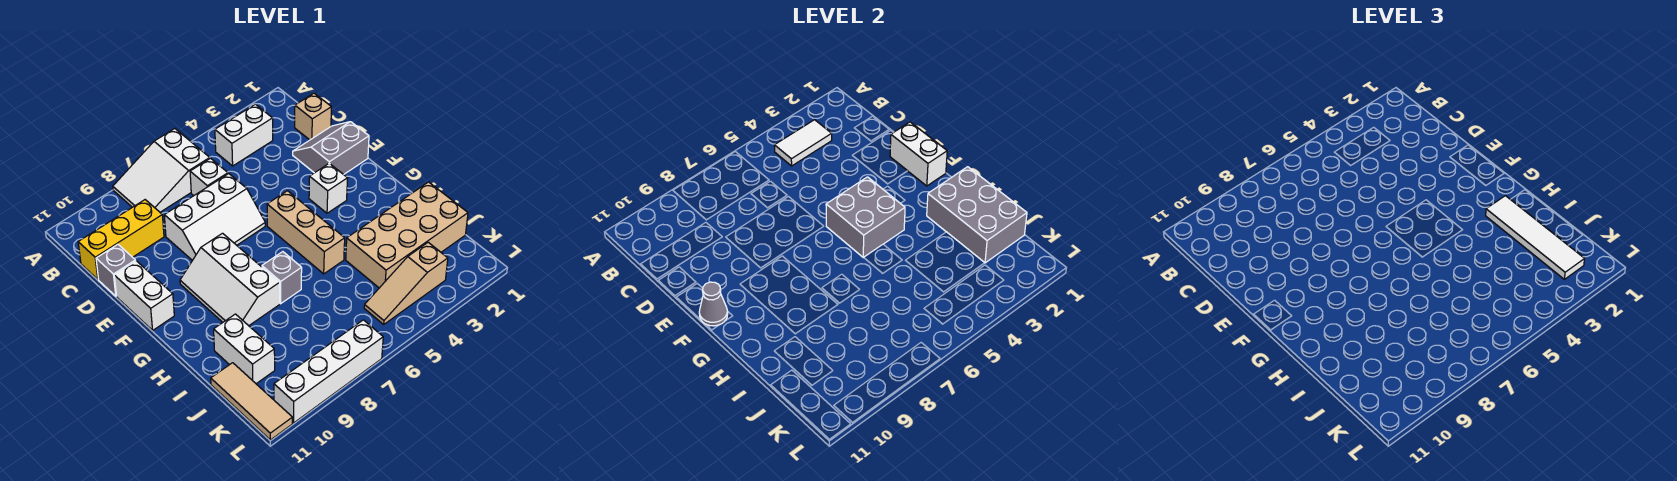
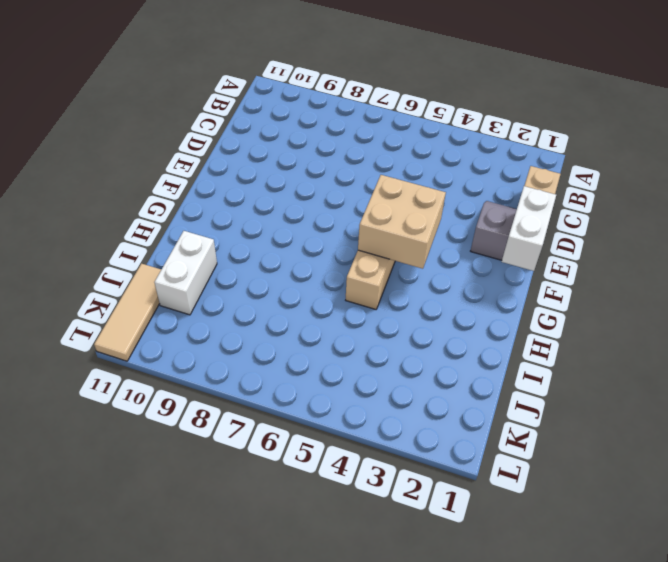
tan brick F4:G5 level 2 -> grey brick F4:G5 level 2
none -> white slope A6:B8 level 1 top 6
none -> white brick B3:B4 level 1
none -> white brick C6 level 1

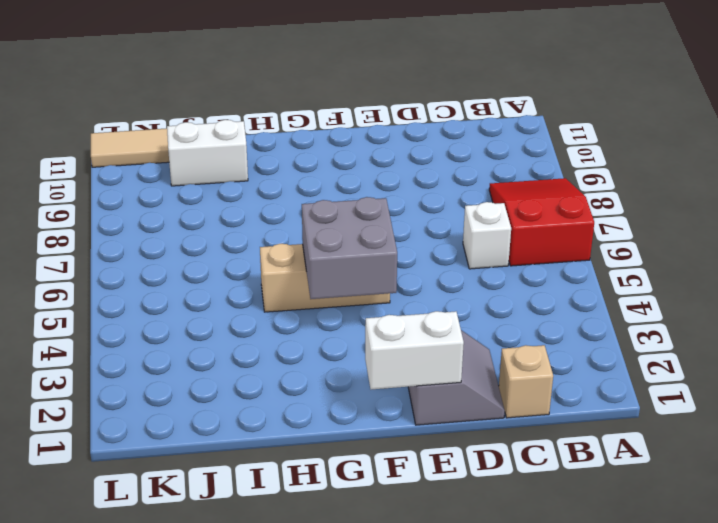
red slope A6:B8 level 1 top 6 -> white slope A6:B8 level 1 top 6
none -> white brick B3:B4 level 1
none -> yellow brick C9:C11 level 1
none -> white slope D6:E8 level 1 top D

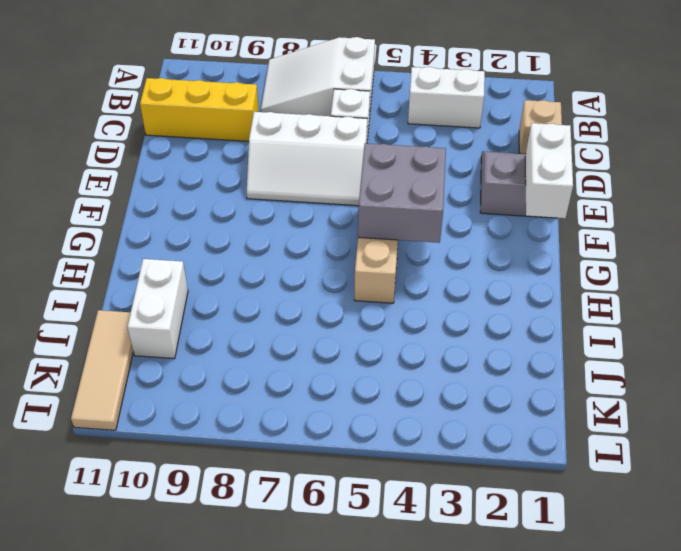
none -> grey brick D11 level 1
none -> white brick E11:F11 level 1
none -> white brick F3 level 1

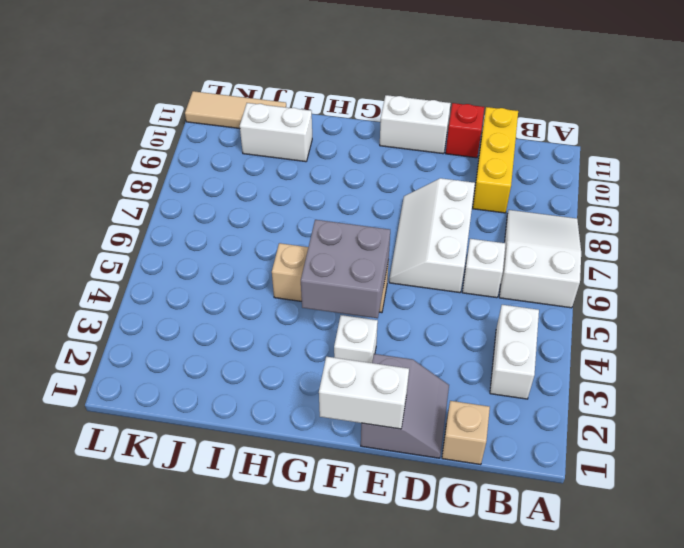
red brick D11 level 1 -> grey brick D11 level 1
none -> white slope F8:H9 level 1 top 8
none -> grey brick H7 level 1
none -> tan brick I1:J4 level 1

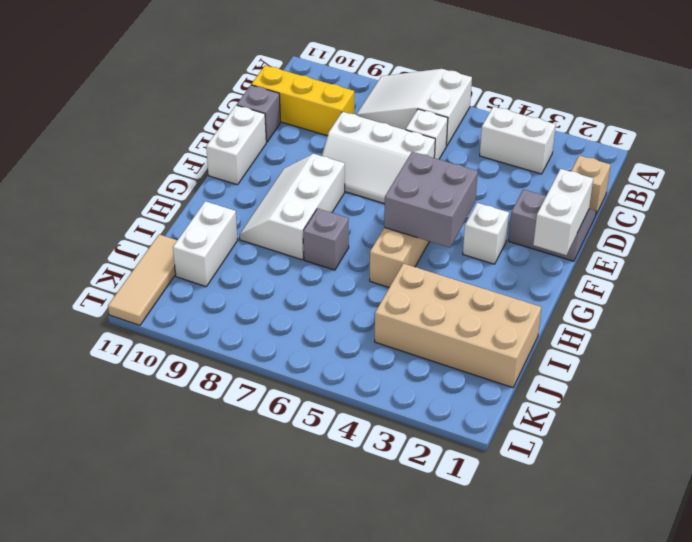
none -> tan slope K3:K5 level 1 top 3
none -> white brick L7:L10 level 1
none -> white tile B3:B4 level 2

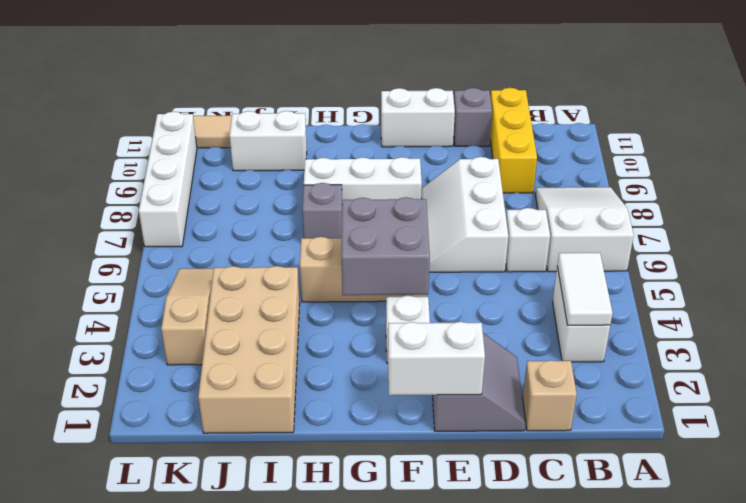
none -> grey cone F11 level 2
none -> grey brick H1:J2 level 2
none -> white tile H2:K2 level 3

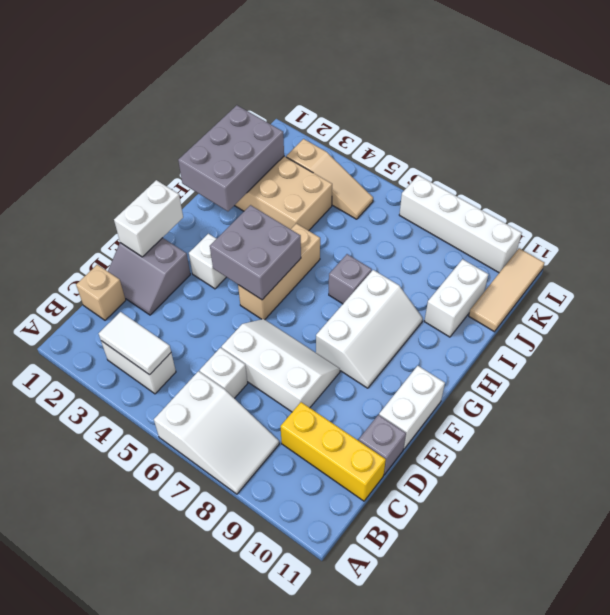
none -> grey cone F11 level 2
none -> white tile H2:K2 level 3

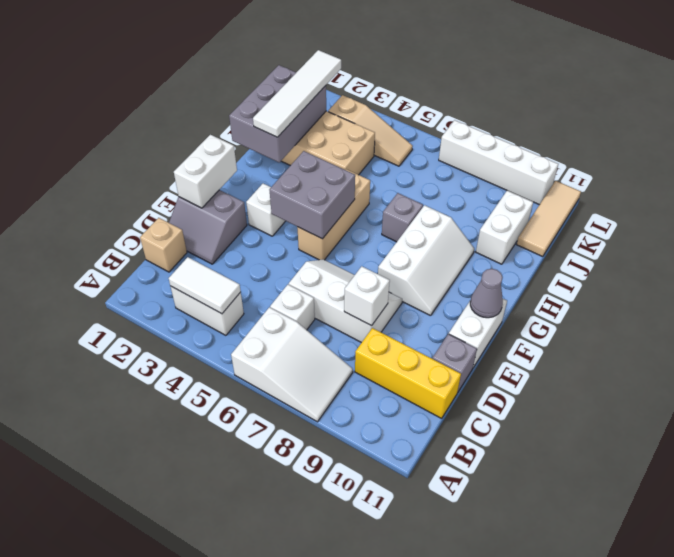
white brick D8 level 2 -> none

